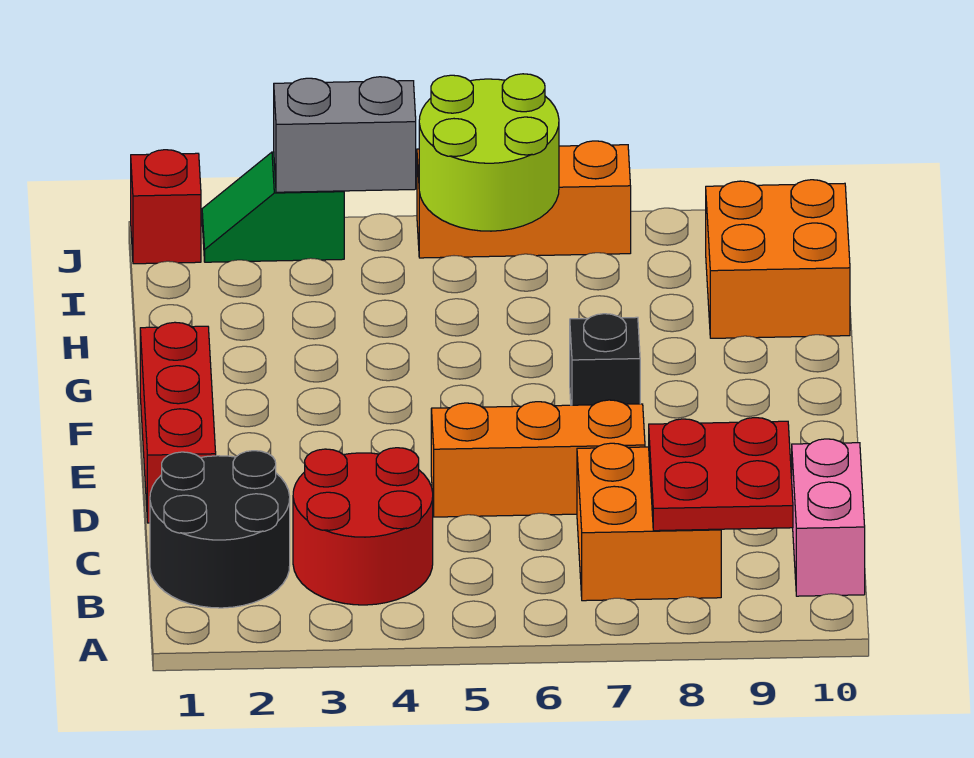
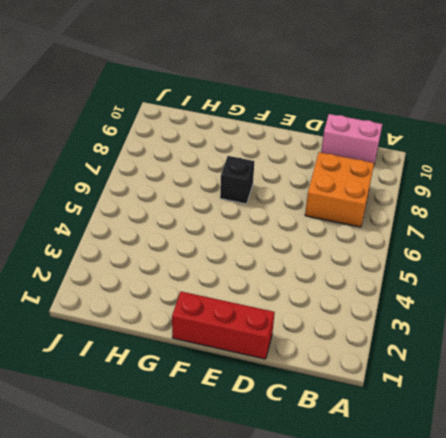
none -> black round brick B1:C2 level 1
none -> red round brick B3:C4 level 1
none -> orange brick D5:D7 level 1

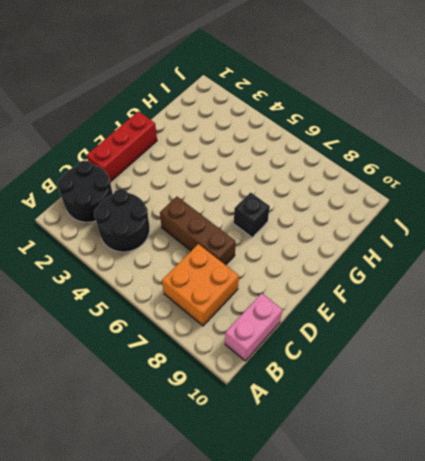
black round brick B3:C4 level 1 -> red round brick B3:C4 level 1
brown brick D5:D7 level 1 -> orange brick D5:D7 level 1
none -> orange brick H9:I10 level 1
none -> red brick J1 level 1
none -> green slope J2:J3 level 1 top 3

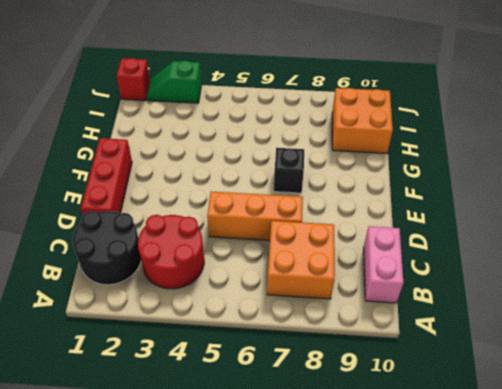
none -> orange brick J5:J7 level 1
none -> red plate B8:C9 level 2
none -> lime round brick I5:J6 level 2

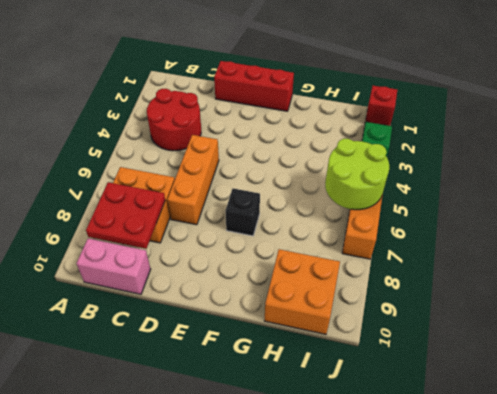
none -> black round brick B1:C2 level 1
none -> grey brick J3:J4 level 2

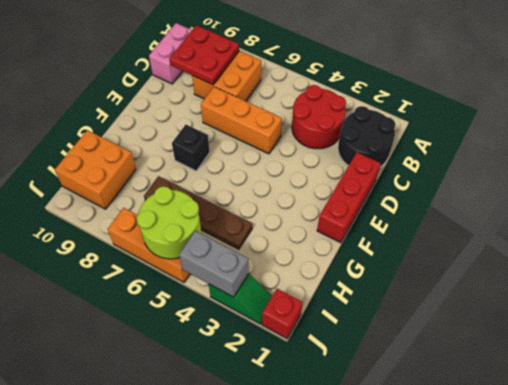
brown plate H4:H7 level 1 -> none

